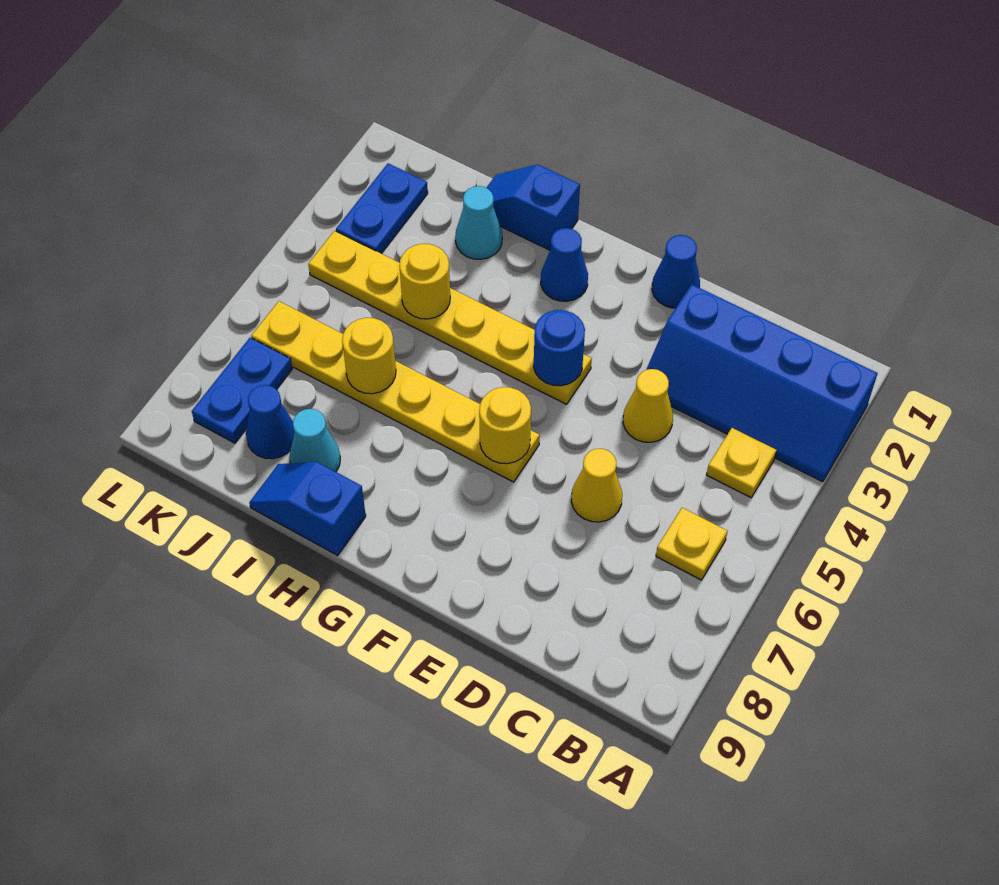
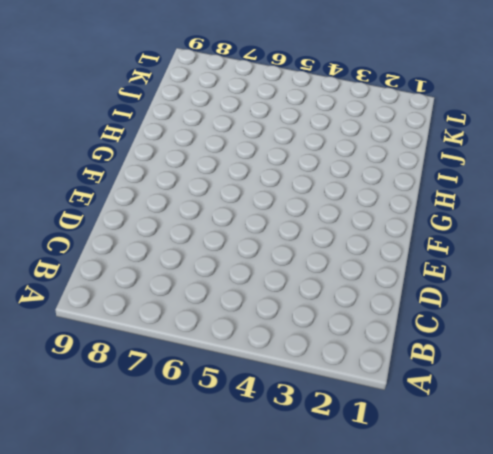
none -> blue slope A2:D3 level 1 top 2
none -> yellow plate B4 level 1
none -> yellow plate B6 level 1

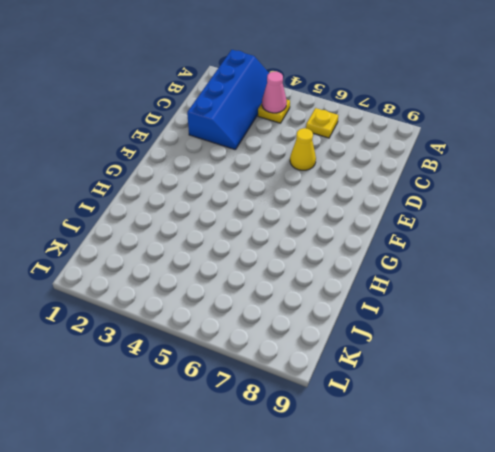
pink cone B4 level 2 -> none
none -> yellow cone D4 level 1
none -> blue cone E1 level 1
none -> yellow plate F4:K4 level 1

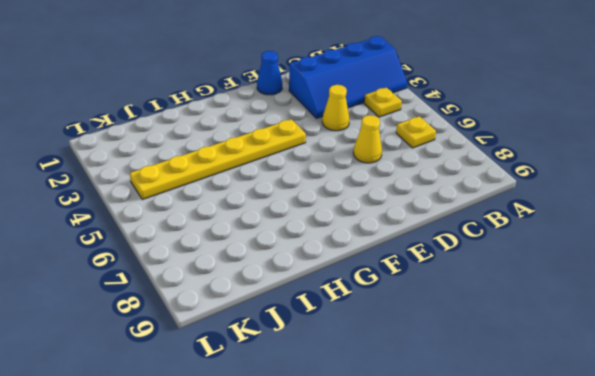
none -> yellow plate F6:K6 level 1
none -> blue cone G2 level 1
none -> blue slope H1:I1 level 1 top H

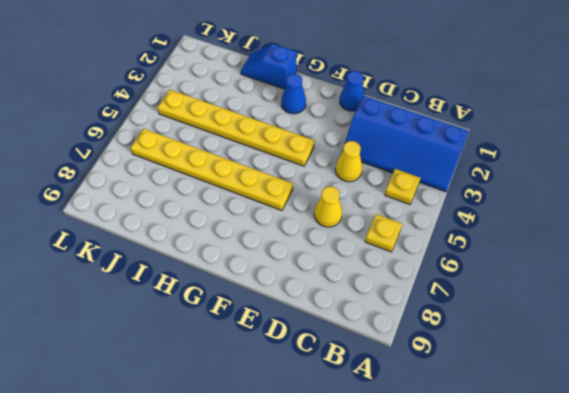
none -> blue slope H9:I9 level 1 top H
none -> cyan cone I2 level 1
none -> cyan cone I8 level 1

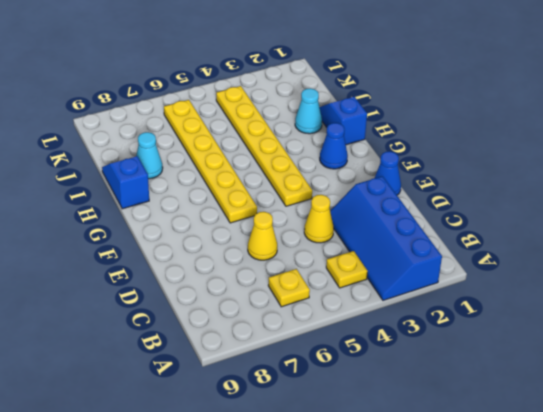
none -> blue cone J8 level 1
none -> blue plate K2:K3 level 1
none -> blue plate K7:K8 level 1

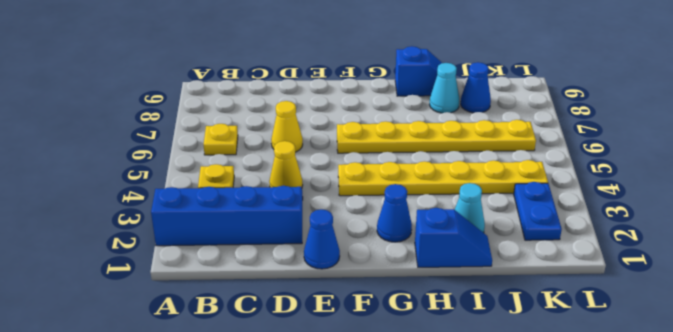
none -> blue plate K7:K8 level 1
none -> blue round brick F4 level 2
none -> yellow round brick F6 level 2

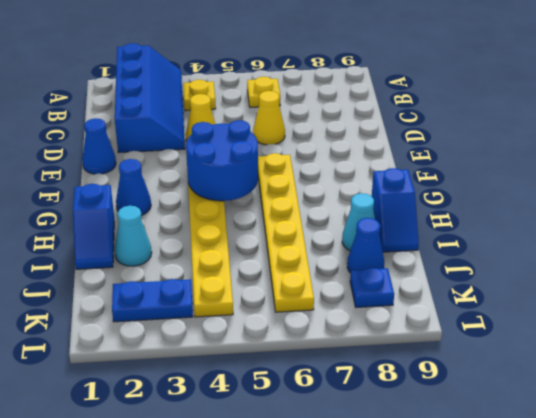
blue round brick F4:G5 level 2 -> blue round brick F4 level 2
blue plate K8 level 1 -> blue plate K7:K8 level 1
none -> yellow round brick F6 level 2
none -> yellow round brick I4 level 2
none -> yellow round brick I6 level 2

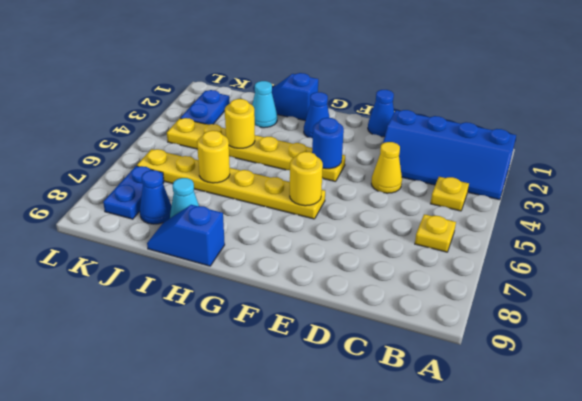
none -> yellow cone D6 level 1

